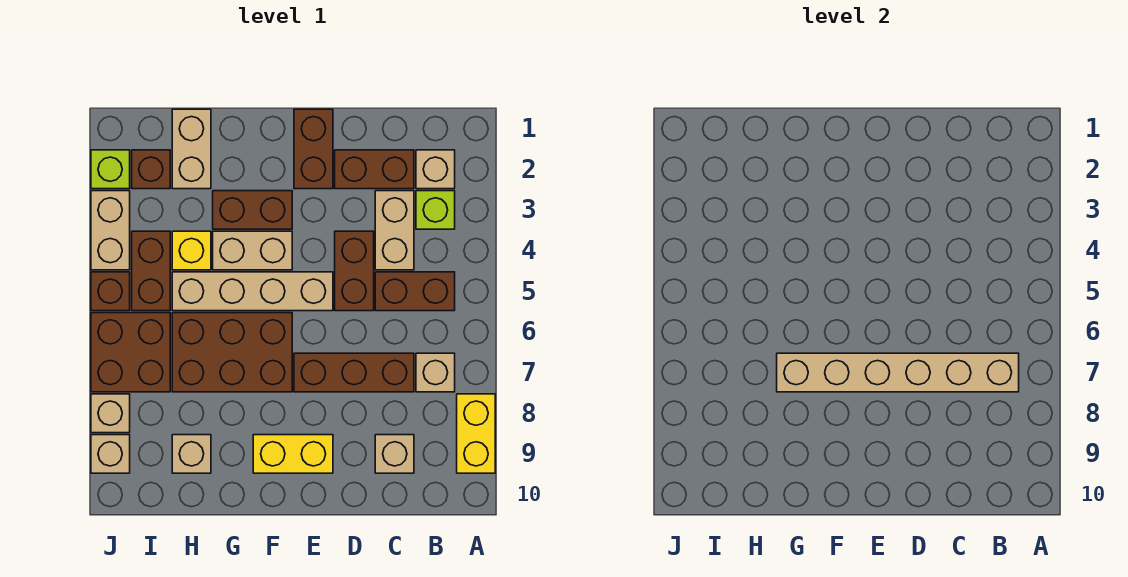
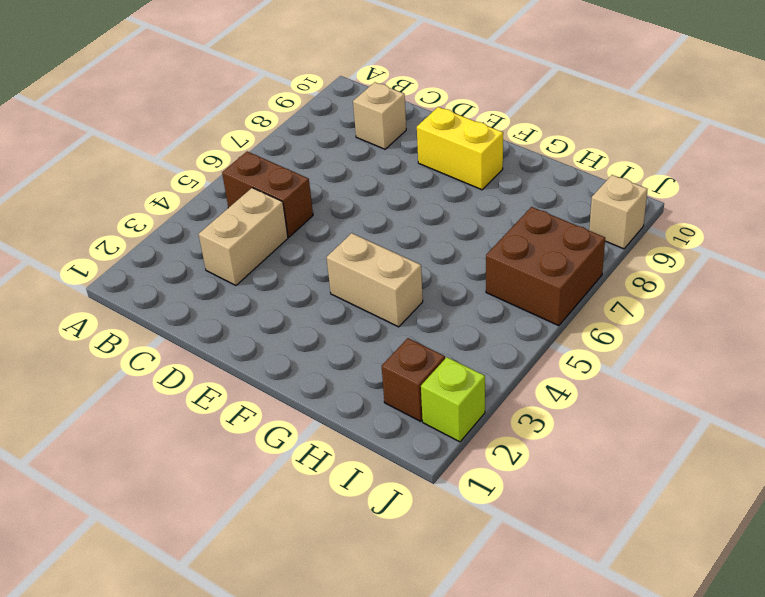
none -> yellow brick A8:A9 level 1
none -> tan brick B2 level 1
none -> lime brick B3 level 1

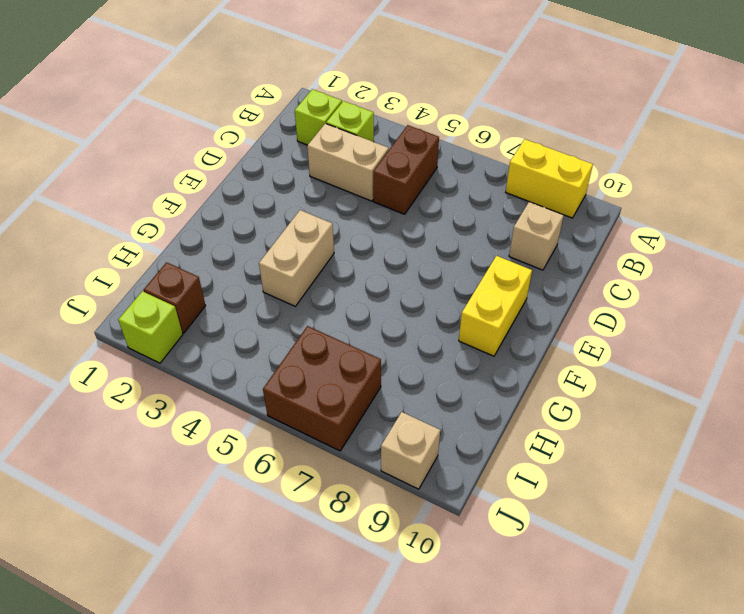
lime brick B2 level 1 -> tan brick B2 level 1
none -> tan brick B7 level 1
none -> brown brick C2:D2 level 1
none -> brown brick C7:E7 level 1

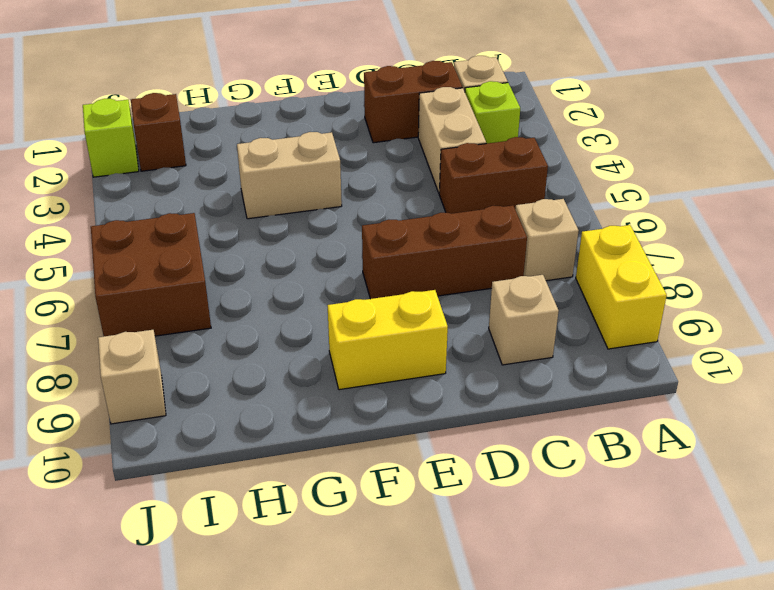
none -> brown brick D4:D5 level 1
none -> brown brick E1:E2 level 1
none -> tan brick E5:H5 level 1

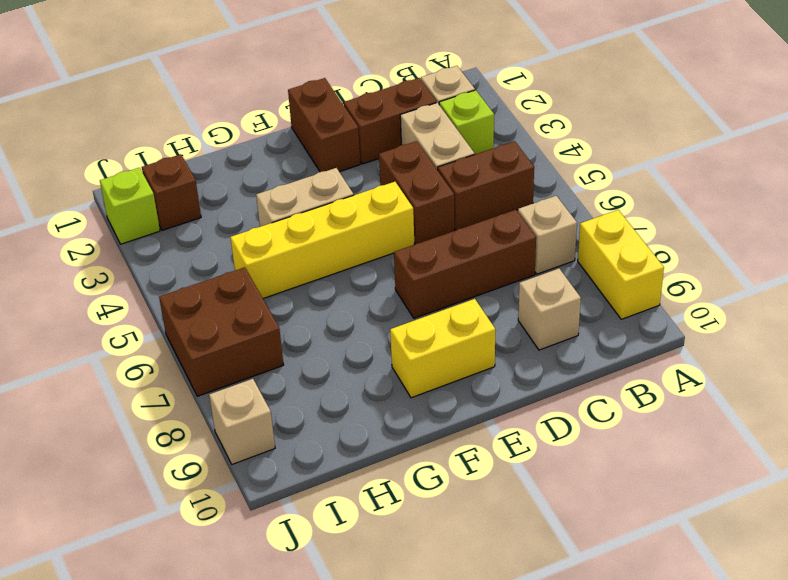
yellow brick E5:H5 level 1 -> tan brick E5:H5 level 1
none -> brown brick F3:G3 level 1
none -> brown brick F6:H7 level 1
none -> tan brick H1:H2 level 1

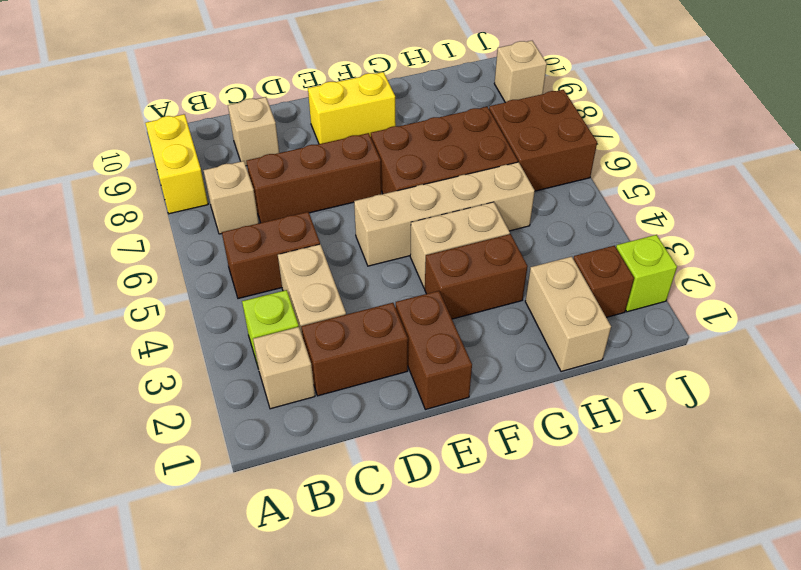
none -> brown brick D4:D5 level 1
none -> yellow brick H4 level 1
none -> tan brick H9 level 1

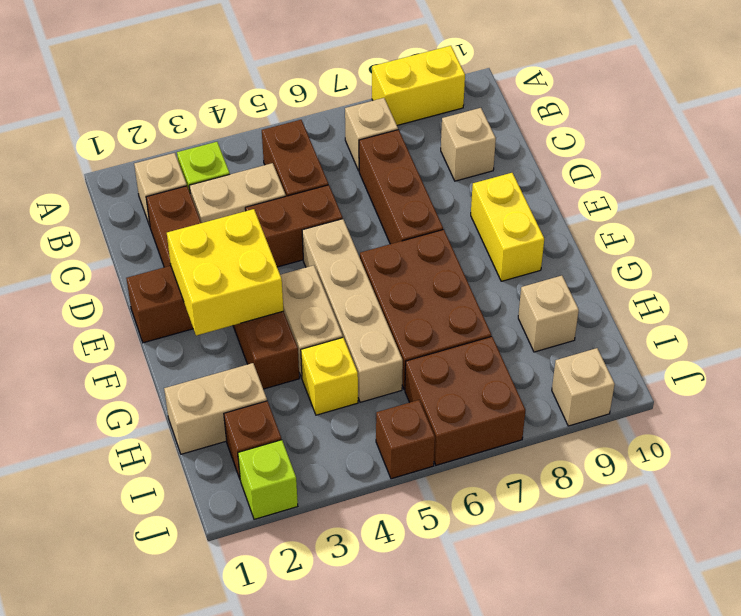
yellow brick E2:F3 level 2 -> none
none -> brown brick I4:I5 level 1
none -> tan brick J3:J4 level 1
none -> tan brick J8 level 1

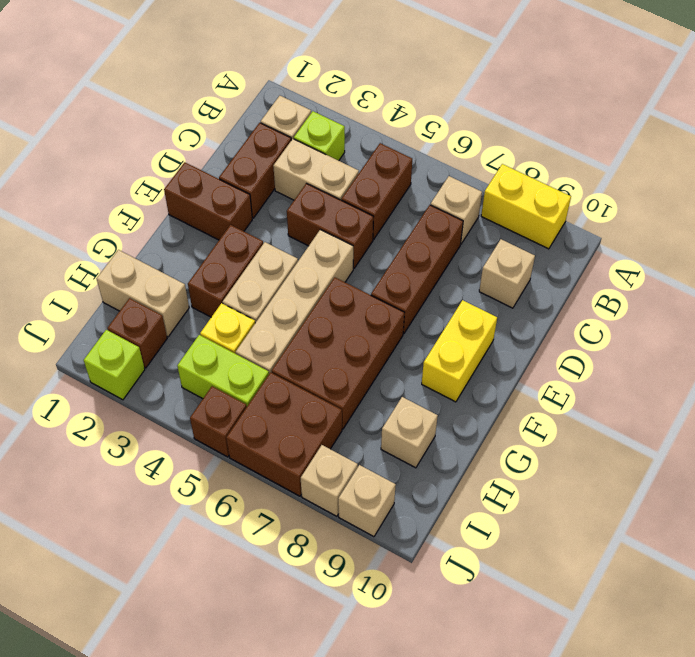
lime brick I4:I5 level 1 -> brown brick I4:I5 level 1
none -> tan brick J3:J4 level 1
none -> tan brick B7:G7 level 2

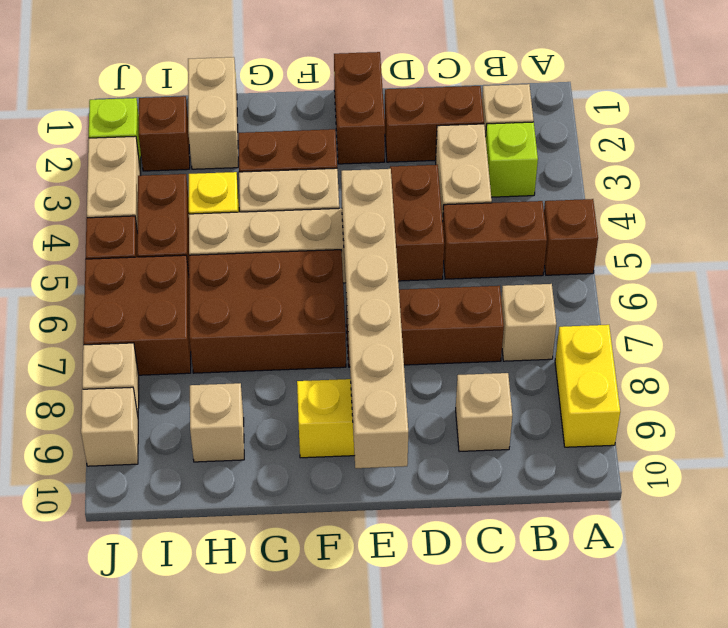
brown brick A5 level 1 -> none
tan brick E5:E10 level 2 -> tan brick B7:G7 level 2

